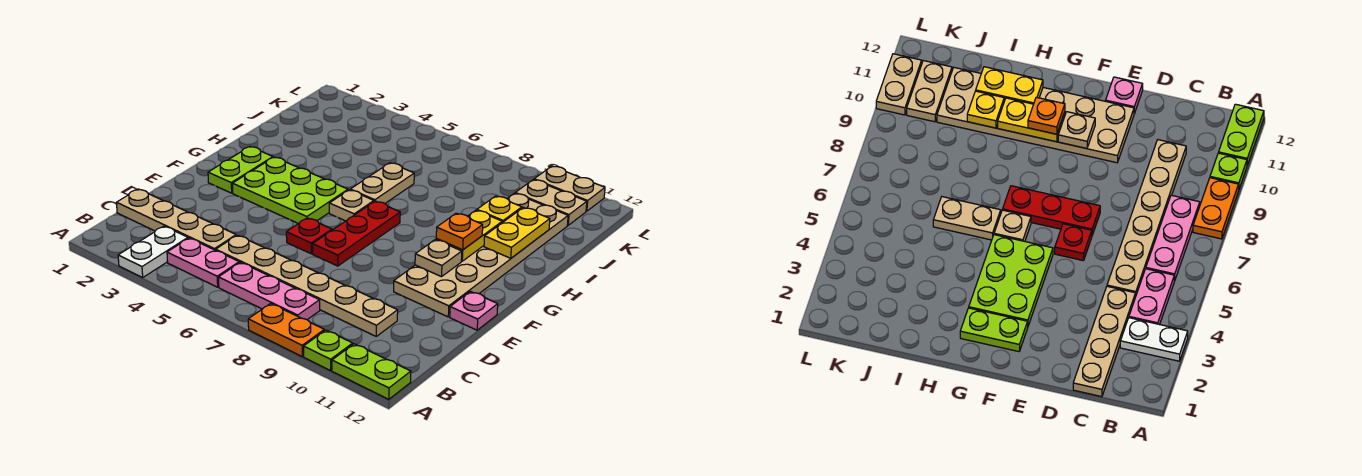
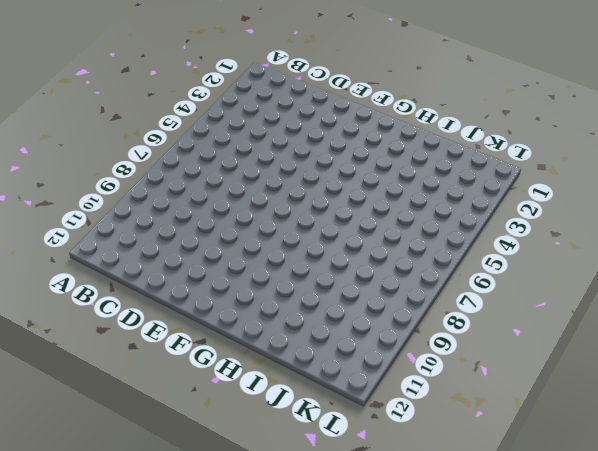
none -> white plate A3:B3 level 1
none -> orange plate A8:A9 level 1
none -> lime plate A10 level 1

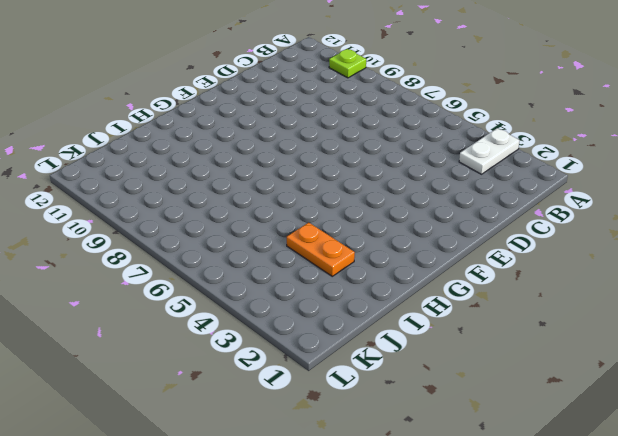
orange plate I3:I4 level 1 -> orange plate A8:A9 level 1
none -> lime plate A11:A12 level 1
none -> pink plate B4:B5 level 1
none -> pink plate B6:B8 level 1

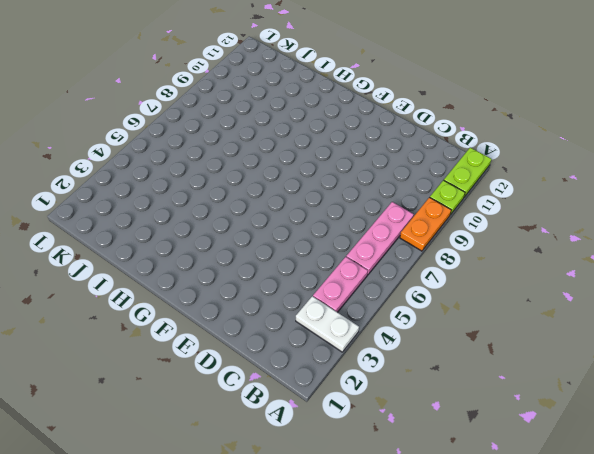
none -> tan plate C1:C4 level 1
none -> tan plate C5:C10 level 1
none -> red plate E6 level 1

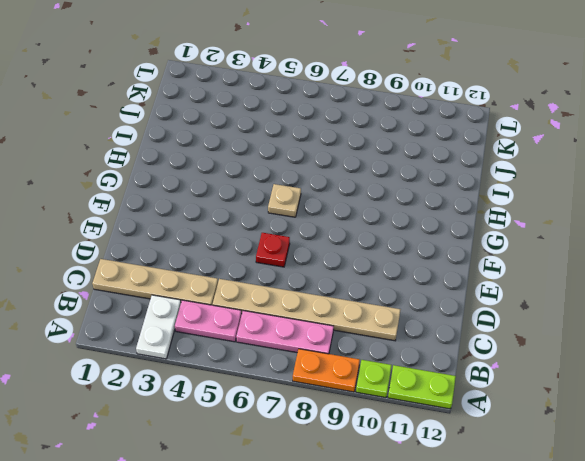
none -> red plate E7:G7 level 1
none -> tan plate E10:J11 level 1
none -> pink plate E12 level 1

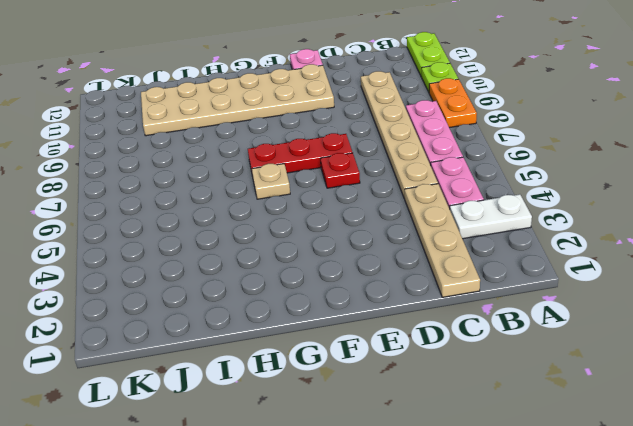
none -> lime plate F2:G2 level 1
none -> lime plate F3:G5 level 1
none -> tan plate H6:I6 level 1

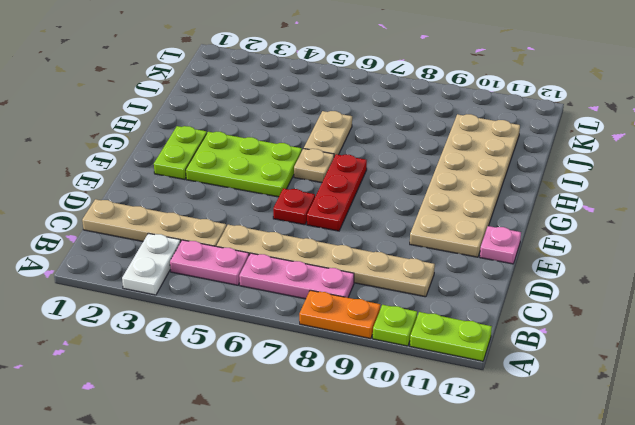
none -> tan plate K10:K11 level 1
none -> tan plate L10:L11 level 1
none -> tan plate F10 level 2

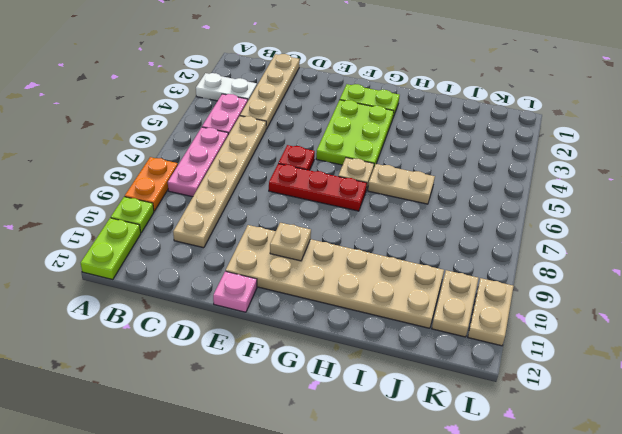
none -> yellow plate G10:H10 level 2
none -> yellow plate H11:I11 level 2
none -> yellow plate I10 level 2

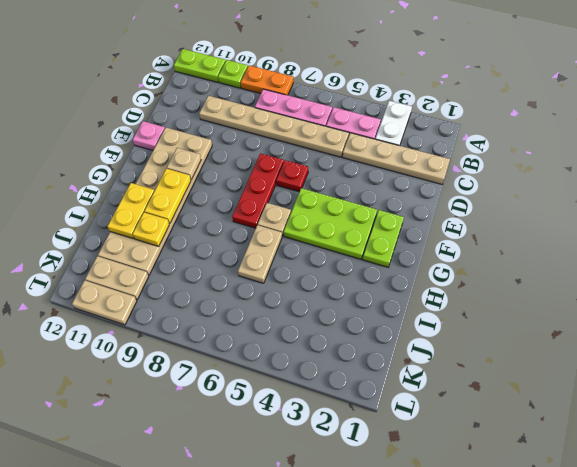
none -> orange plate G10 level 3

